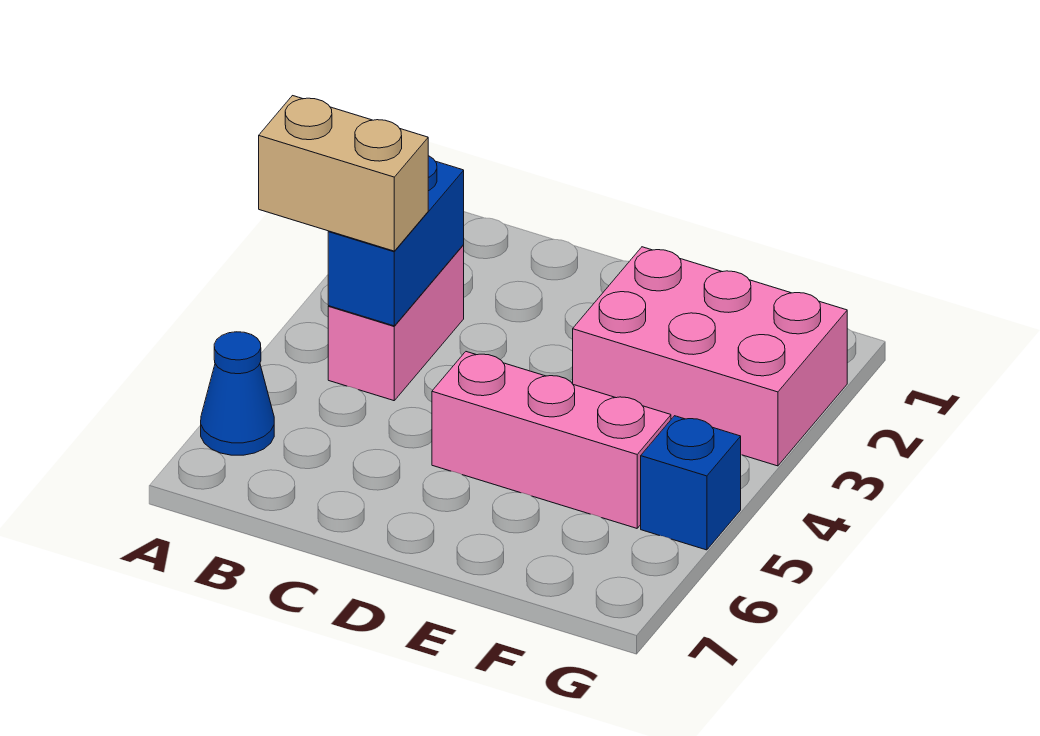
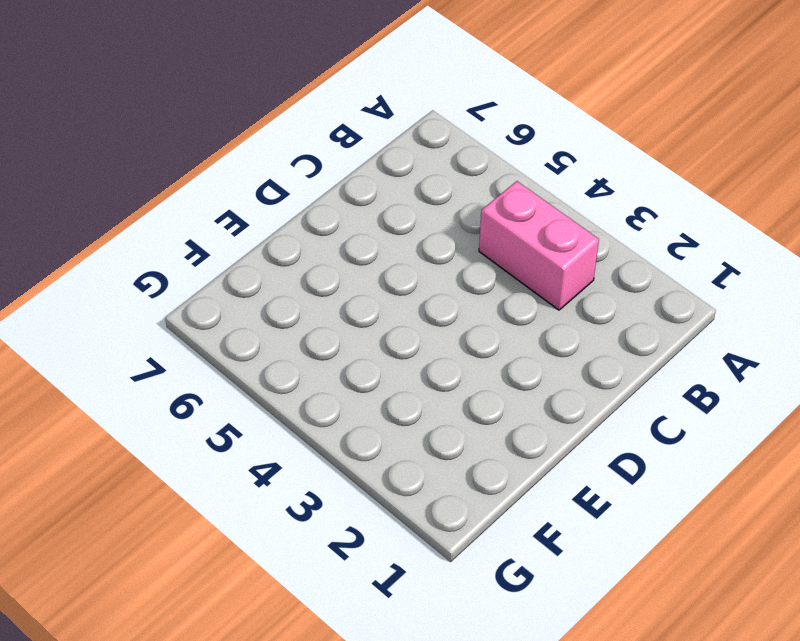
none -> blue cone A6 level 1
none -> pink brick D5:F5 level 1

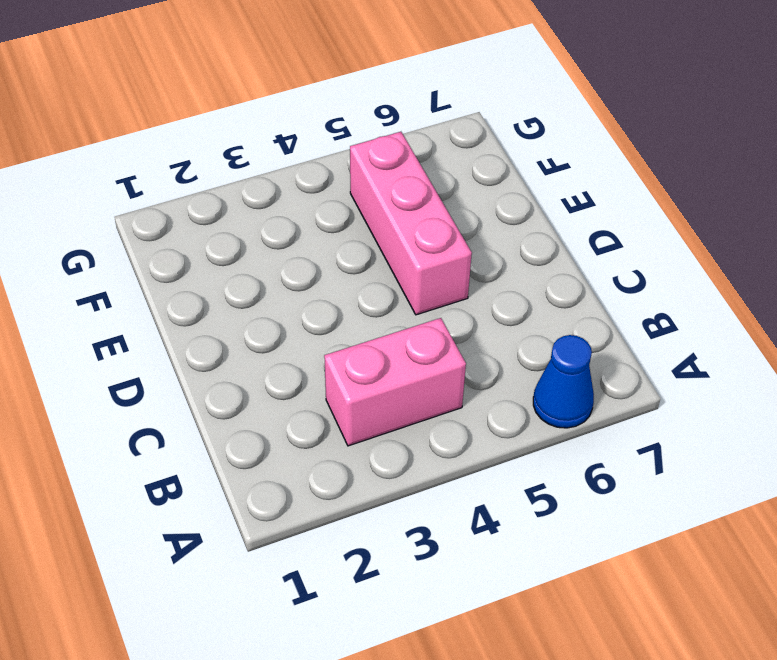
none -> pink brick E2:G3 level 1
none -> blue brick G5 level 1

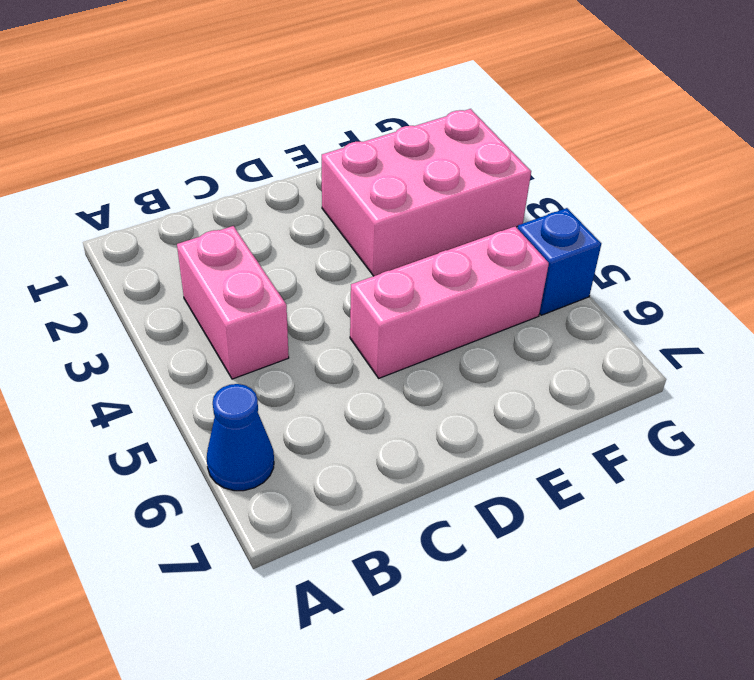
none -> blue brick B3:B4 level 2
none -> tan brick A4:B4 level 3

